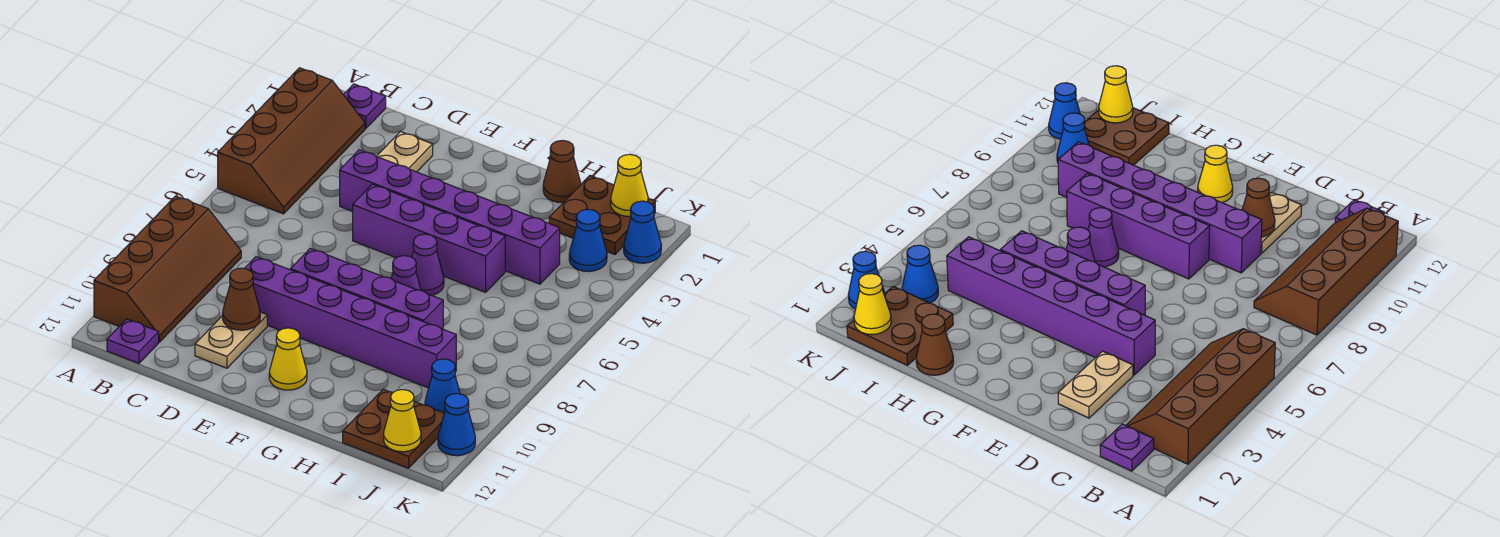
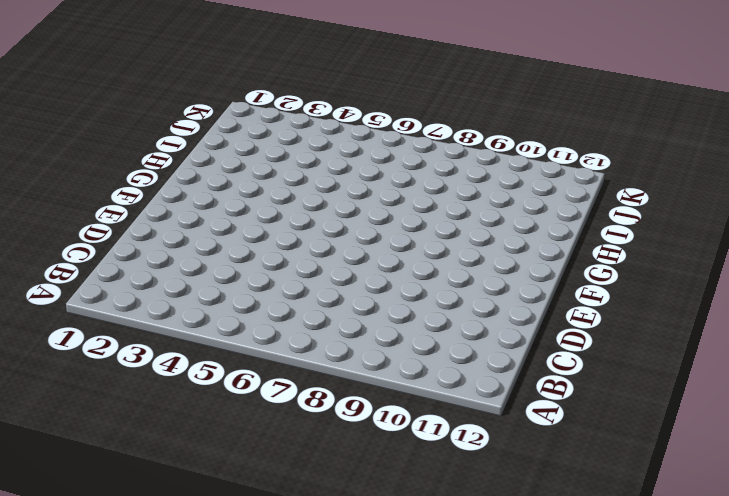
none -> brown slope A2:B5 level 1 top A
none -> brown slope A8:B11 level 1 top A
none -> purple plate B1 level 1

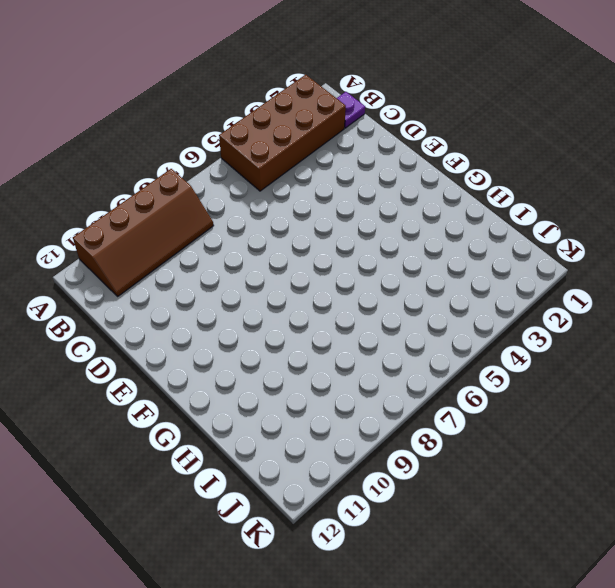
brown brick A2:B5 level 1 -> brown slope A2:B5 level 1 top A
none -> purple plate B12 level 1
none -> tan plate D2:D3 level 1
none -> purple brick D4:I4 level 1

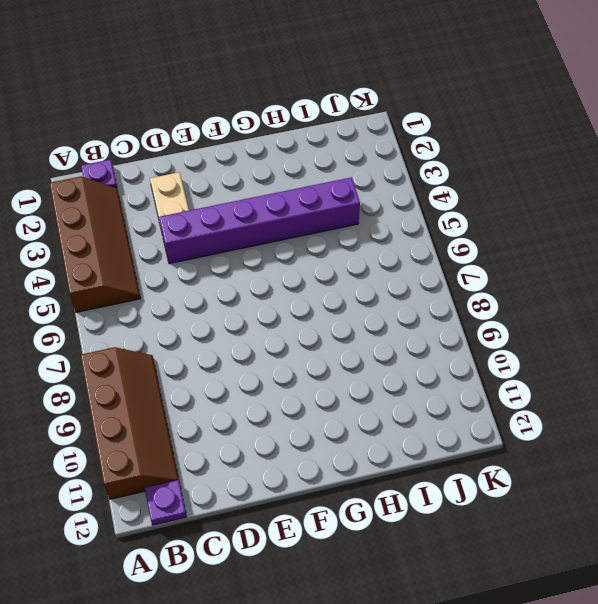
none -> purple brick D9:I9 level 1
none -> tan plate D10:D11 level 1
none -> purple brick E5:H5 level 1

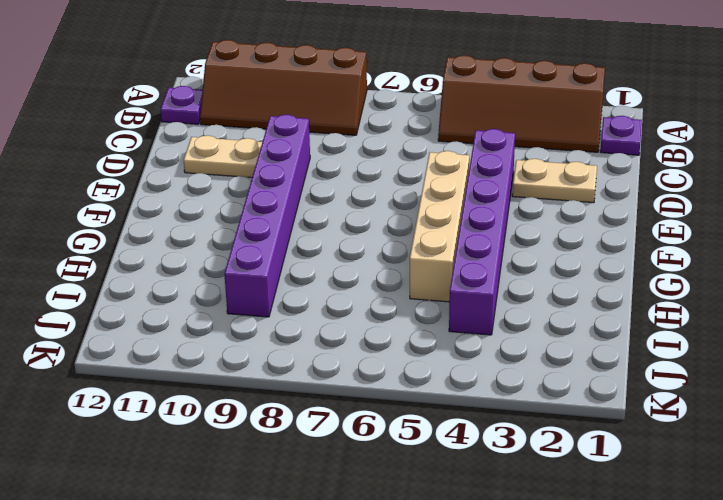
tan brick E5:H5 level 1 -> purple brick E5:H5 level 1
none -> purple brick E8:H8 level 1
none -> yellow cone F11 level 1
none -> purple cone G6 level 1

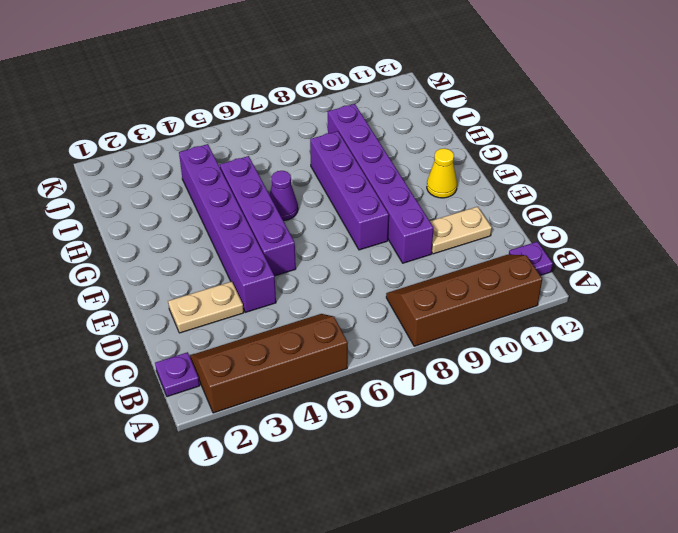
none -> purple cone G7 level 1
none -> brown cone H1 level 1
none -> brown plate I1:J2 level 1

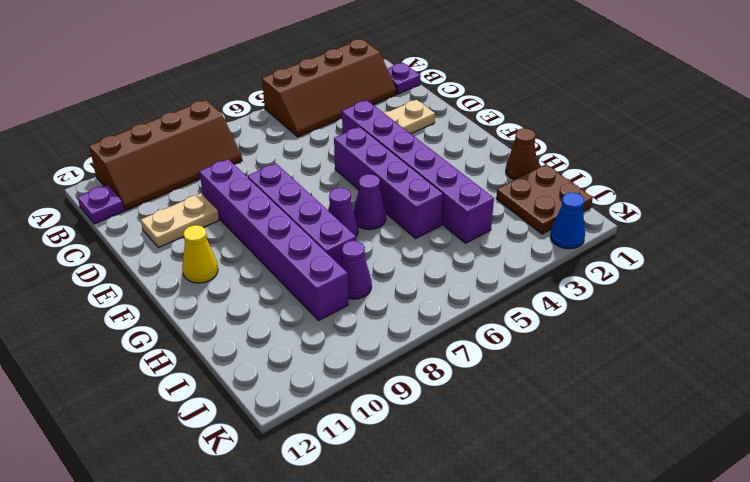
purple cone I8 level 1 -> none
none -> brown plate I11:J12 level 1
none -> blue cone J3 level 1
none -> blue cone J10 level 1

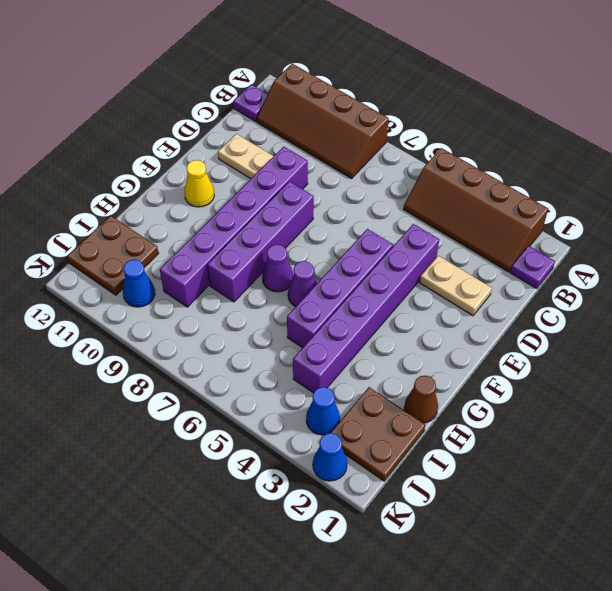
none -> blue cone K11 level 1
none -> brown cone D10 level 2
none -> yellow cone J1 level 2

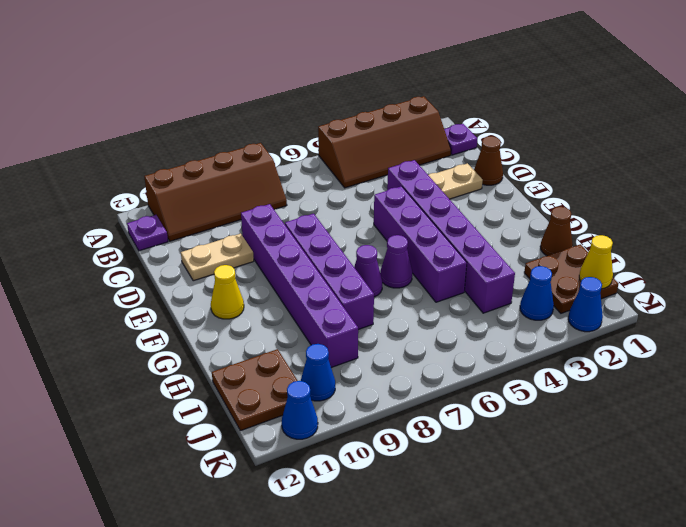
brown cone D1 level 1 -> brown cone D10 level 2
none -> yellow cone J12 level 2

